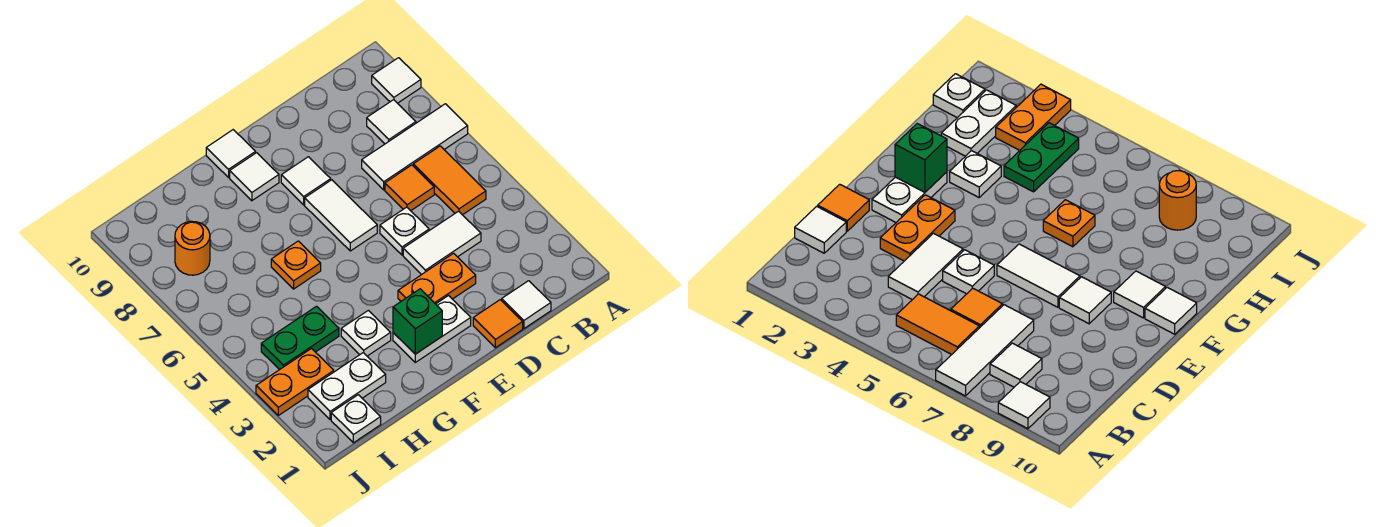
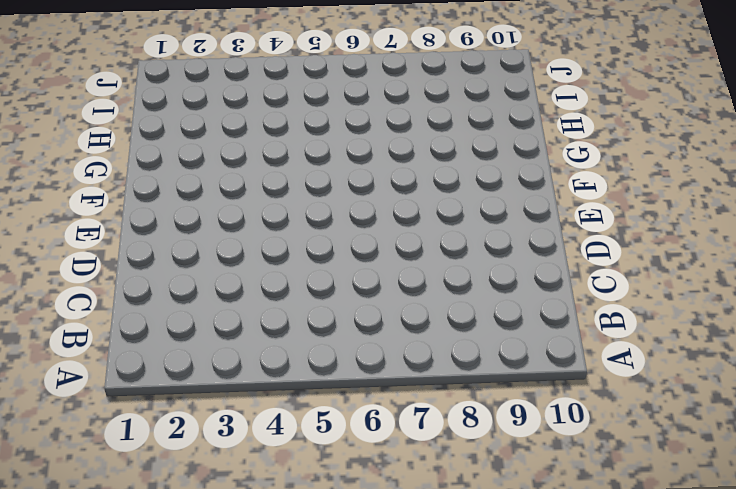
none -> white tile A7:C7 level 1
none -> white tile A9 level 1
none -> orange tile B5:B6 level 1

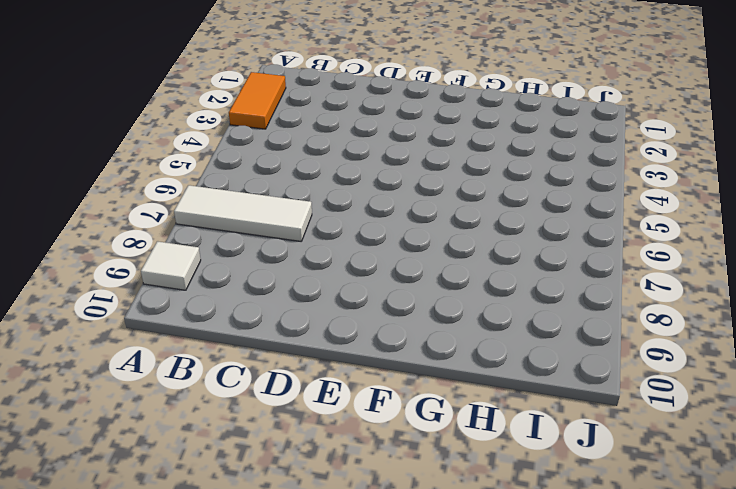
orange tile A2:A3 level 1 -> orange tile B5:B6 level 1
none -> white tile B8 level 1
none -> white tile C1 level 1
none -> white tile C4:D4 level 1

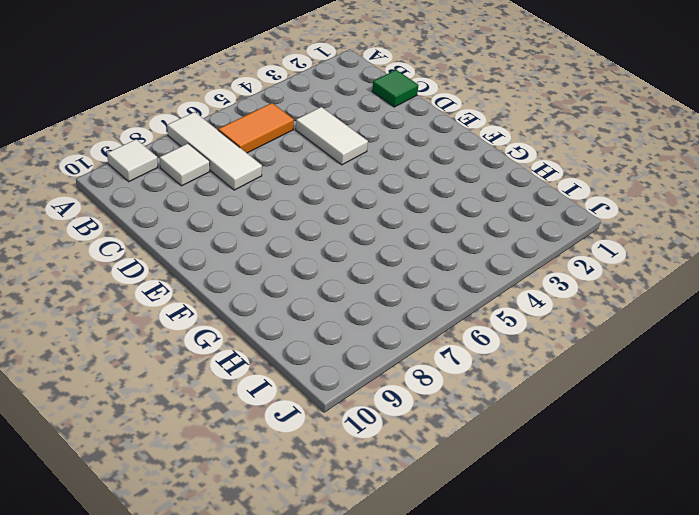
green tile C1 level 1 -> white tile C1 level 1
none -> orange tile C6 level 1
none -> orange tile D1 level 1
none -> orange plate D3:E3 level 1

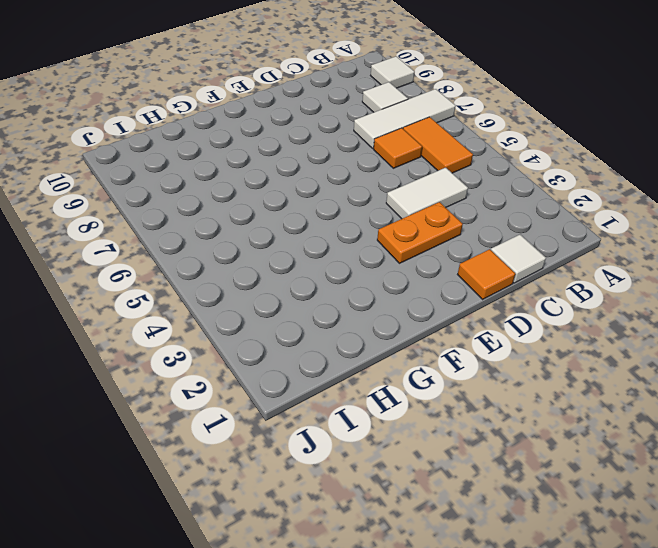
none -> white plate D5 level 1
none -> white plate E2:F2 level 1
none -> white tile E6:E7 level 1

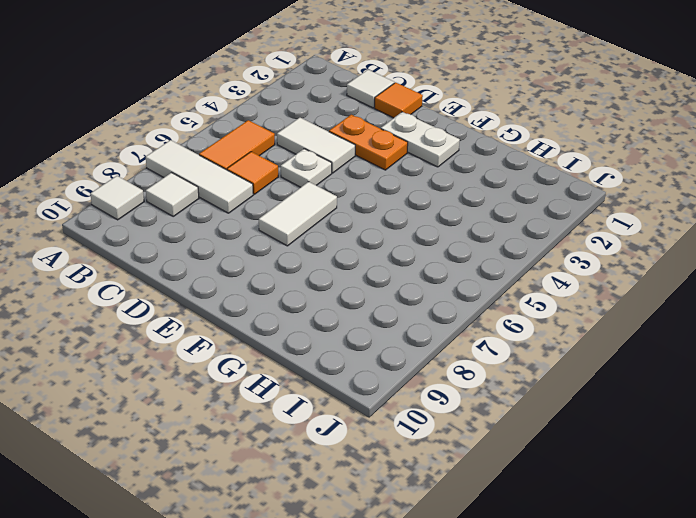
none -> white tile E8 level 1
none -> white tile F9 level 1
none -> white tile F10 level 1

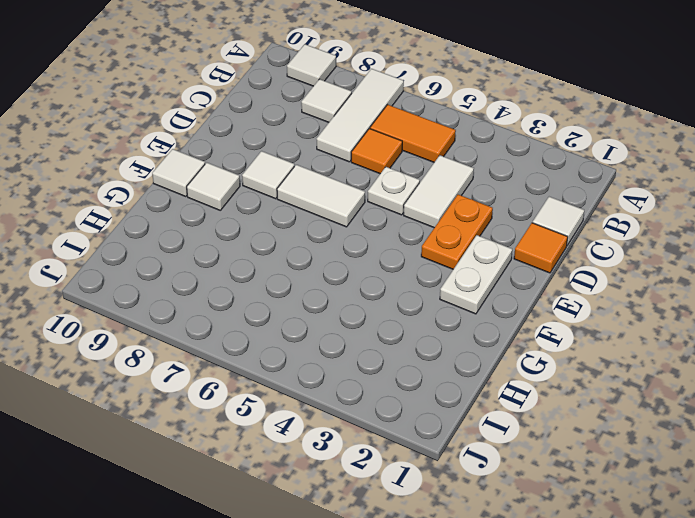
none -> white plate G3 level 1
none -> orange plate G6 level 1
none -> white plate H2:I2 level 1

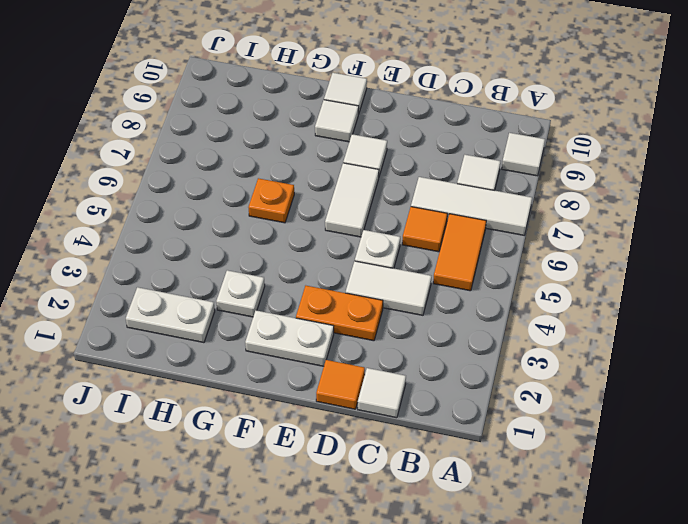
none -> green plate H4:I4 level 1
none -> white plate I1 level 1
none -> orange plate I3:J3 level 1

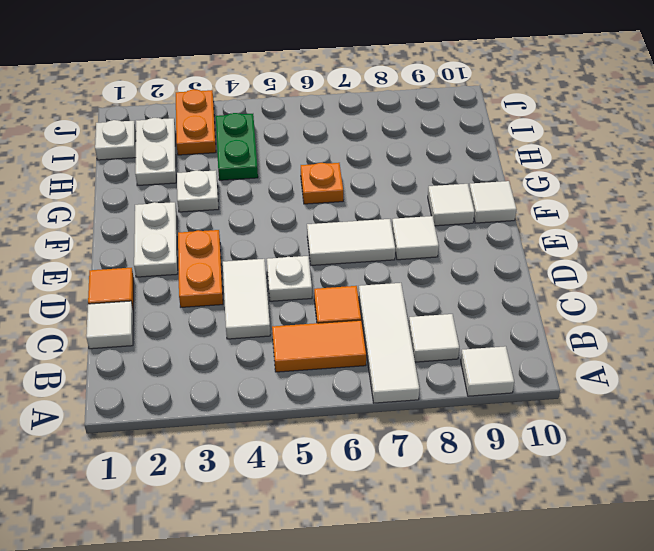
none -> orange round brick I8 level 1
none -> green brick F2 level 2

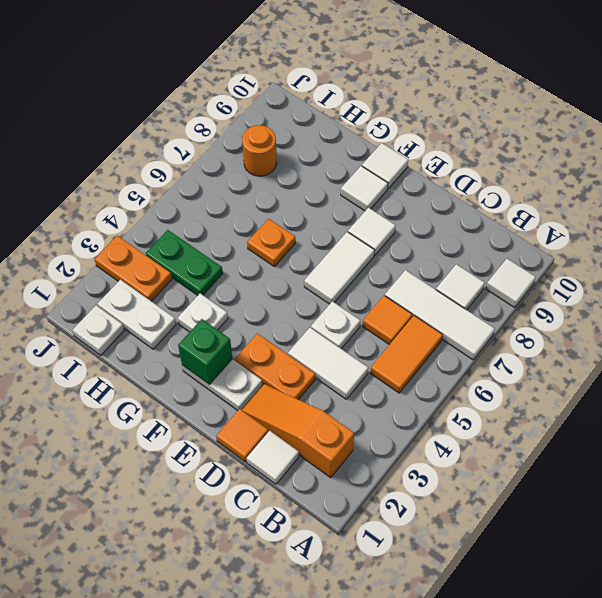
orange slope B2:D2 level 1 top B -> none

